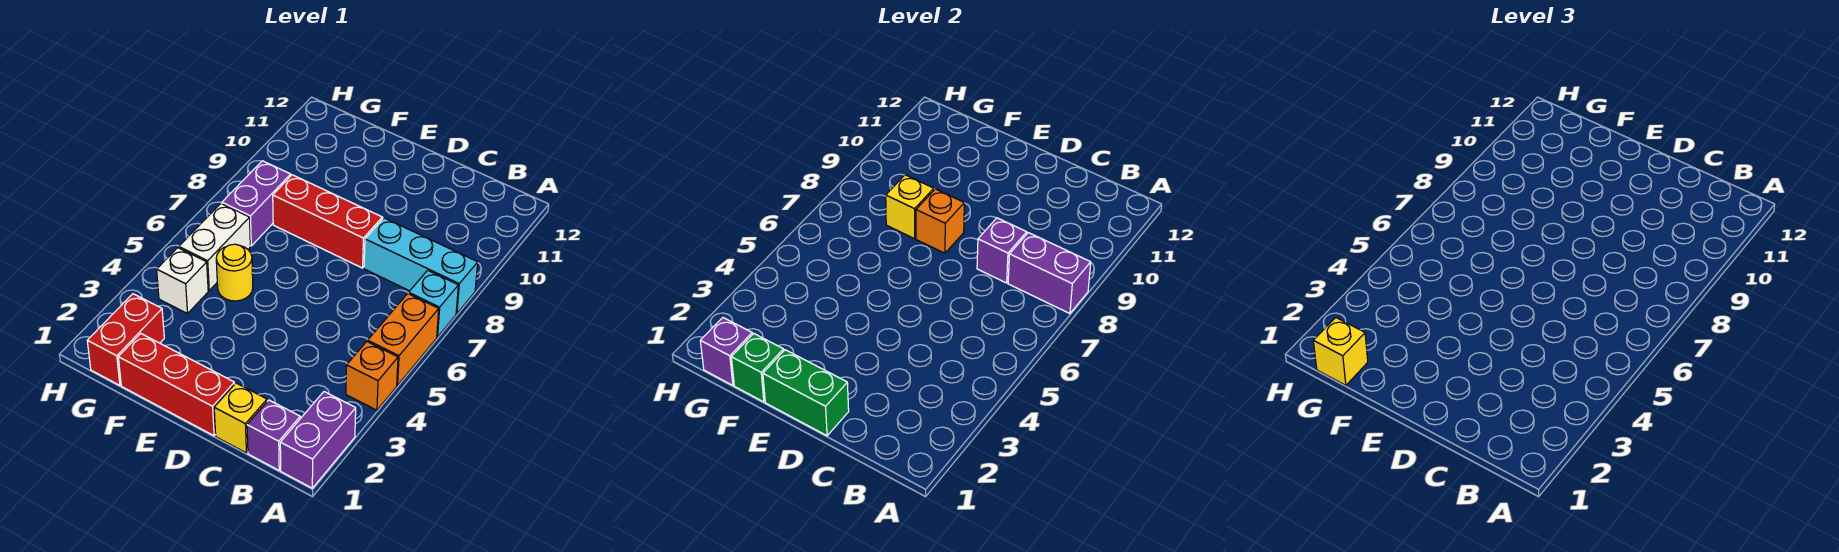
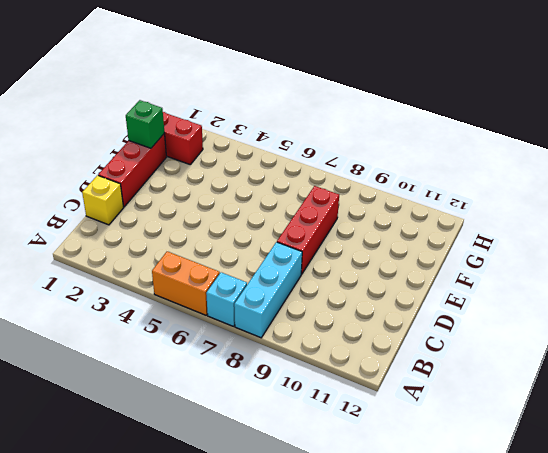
none -> purple brick A1:A2 level 1
none -> orange brick A4 level 1
none -> purple brick B1 level 1

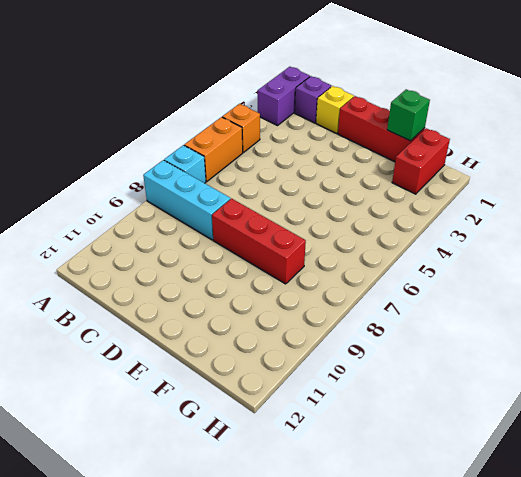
none -> yellow round brick F5 level 1
none -> white brick G4 level 1
none -> white brick G5:G6 level 1

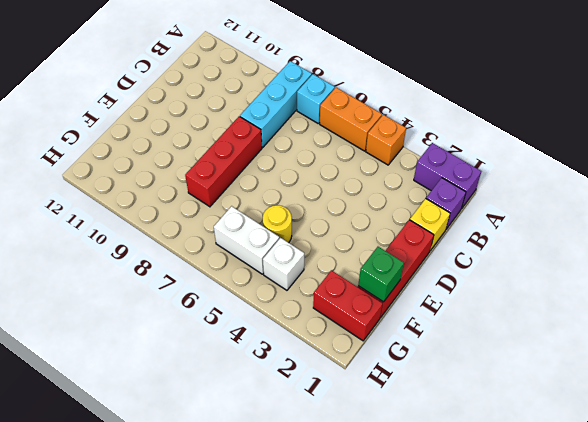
none -> purple brick G7:G8 level 1
none -> purple brick A8:B8 level 2
none -> purple brick C8 level 2

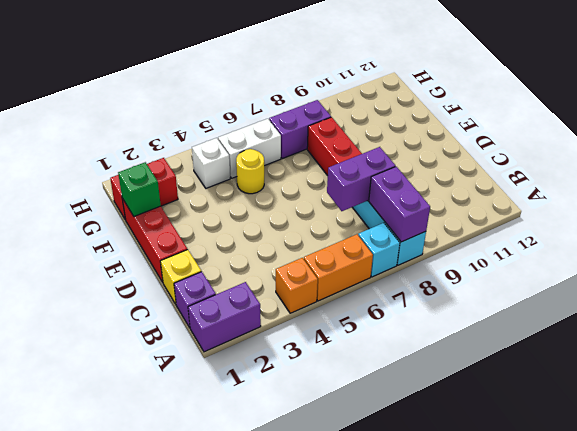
purple brick C7:C8 level 2 -> purple brick C8 level 2
none -> green brick D1:E1 level 2
none -> orange brick E8 level 2
none -> yellow brick F8 level 2

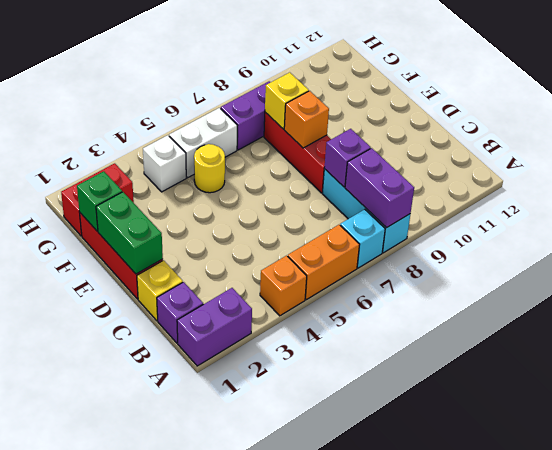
none -> purple brick G1 level 2
none -> yellow brick G1 level 3

